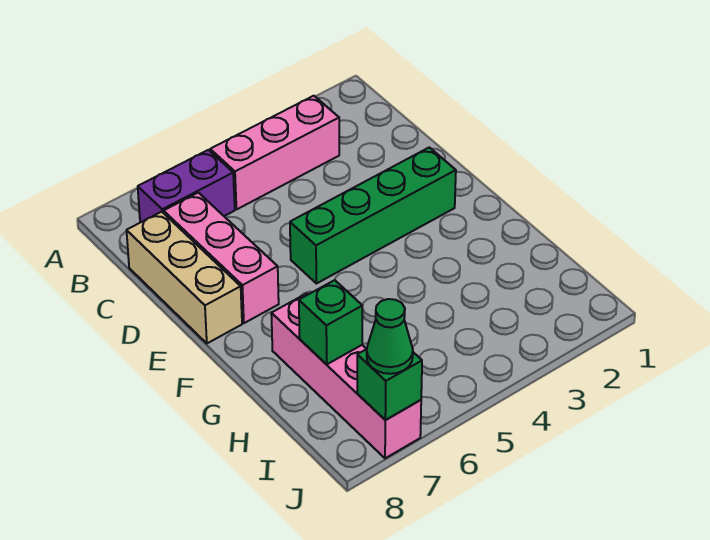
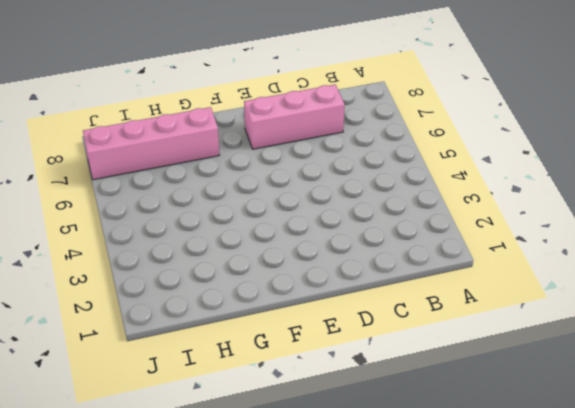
none -> pink brick B3:B5 level 1
none -> purple brick B6:B7 level 1

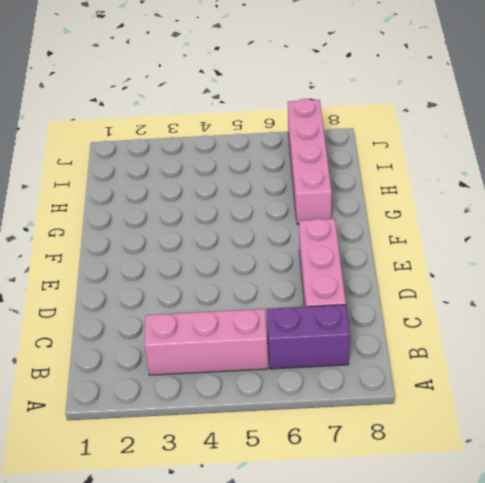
none -> tan brick C8:E8 level 1
none -> green brick E2:E5 level 1

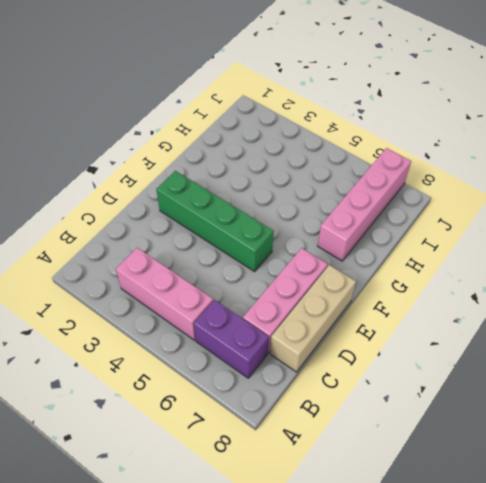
none -> green brick H7 level 2
none -> green brick J7 level 2

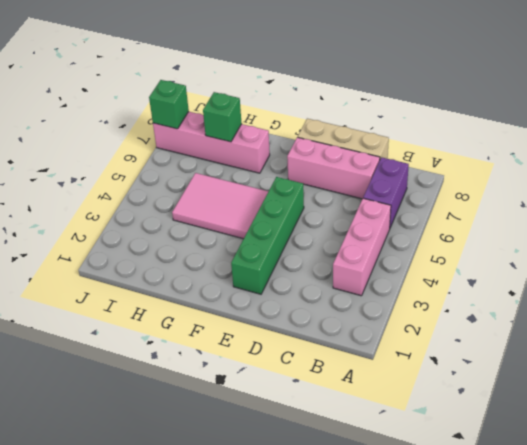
pink tile F4:H5 level 1 -> none
none -> green cone J7 level 3

